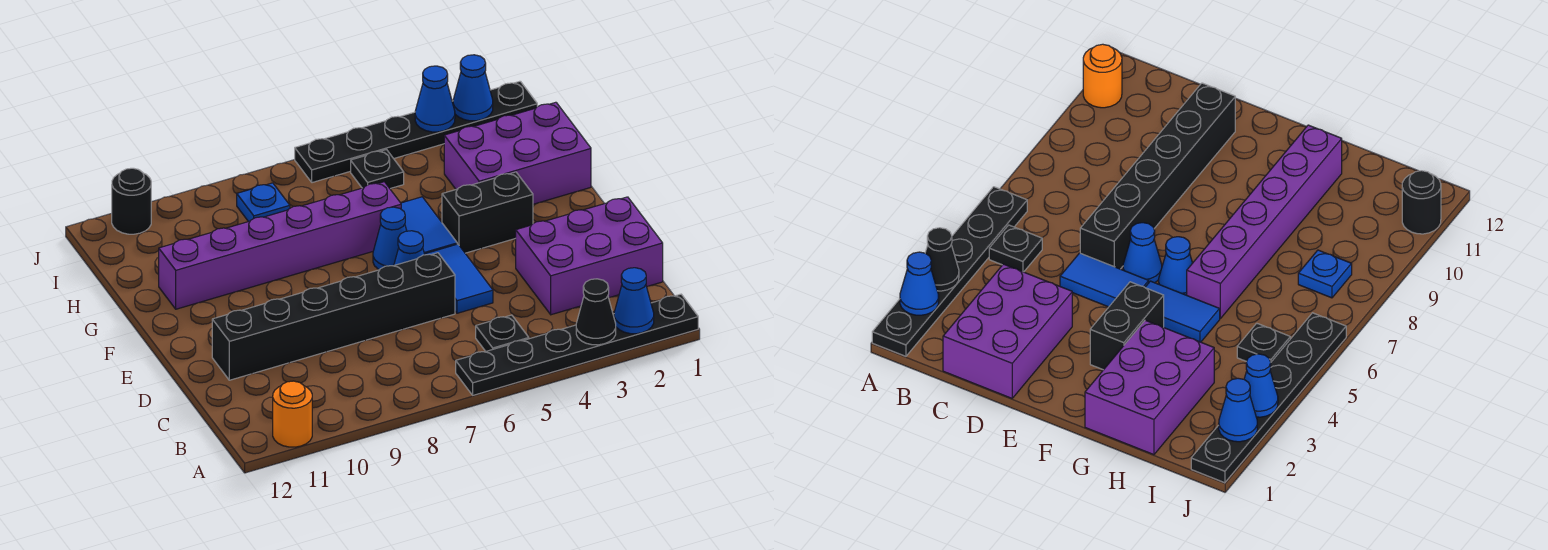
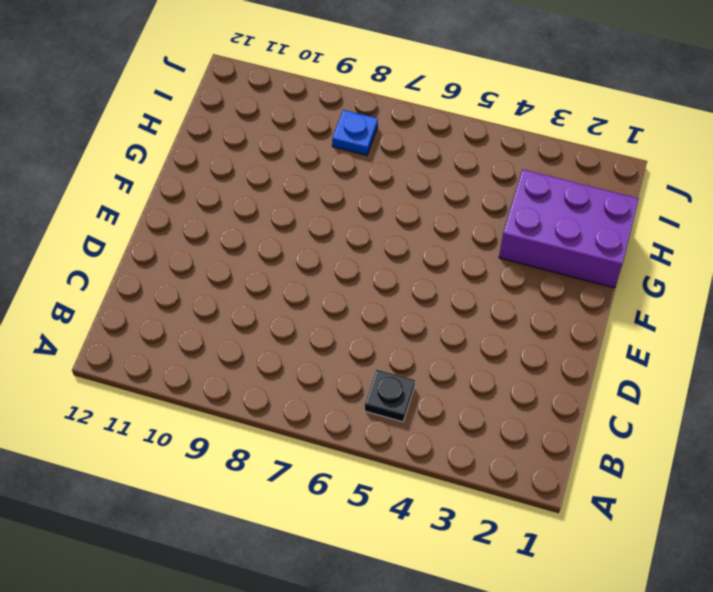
none -> black plate A1:A6 level 1
none -> orange round brick A11 level 1
none -> purple brick C1:D3 level 1

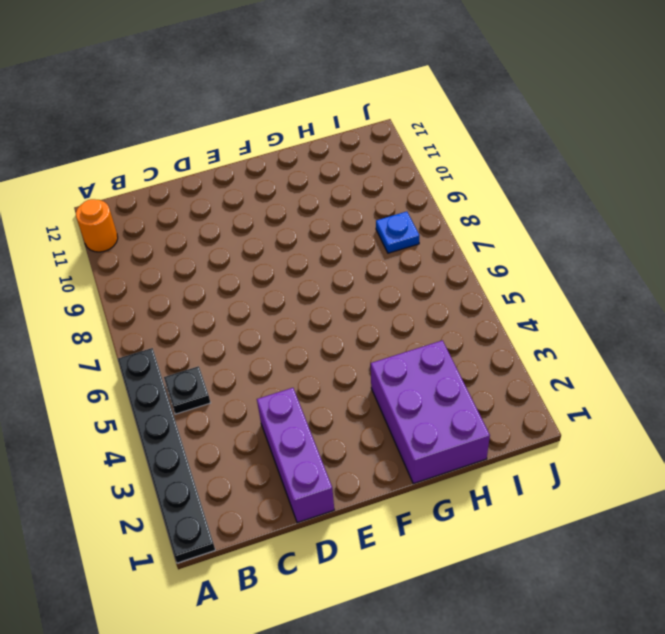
purple brick D1:D3 level 1 -> purple brick C1:D3 level 1
none -> blue tile D5:E5 level 1
none -> black brick D6:D11 level 1
none -> blue cone E6 level 1

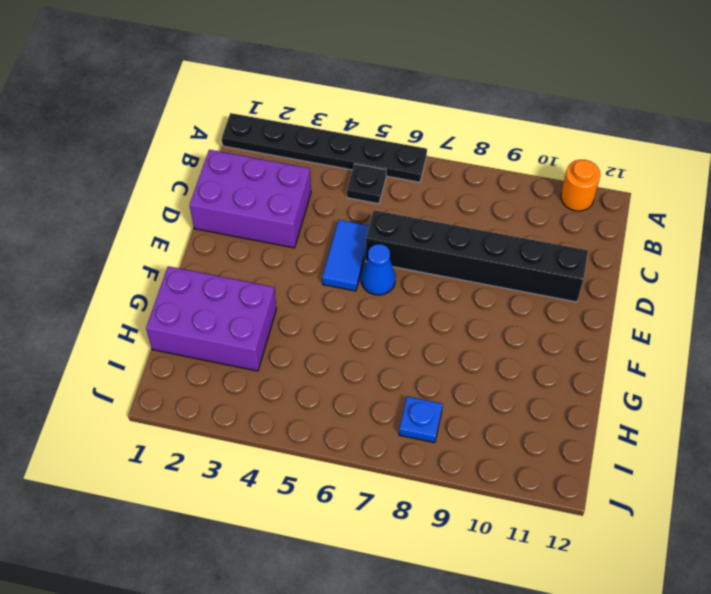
none -> black brick F3:F4 level 1
none -> blue tile F5:G5 level 1
none -> blue cone F6 level 1

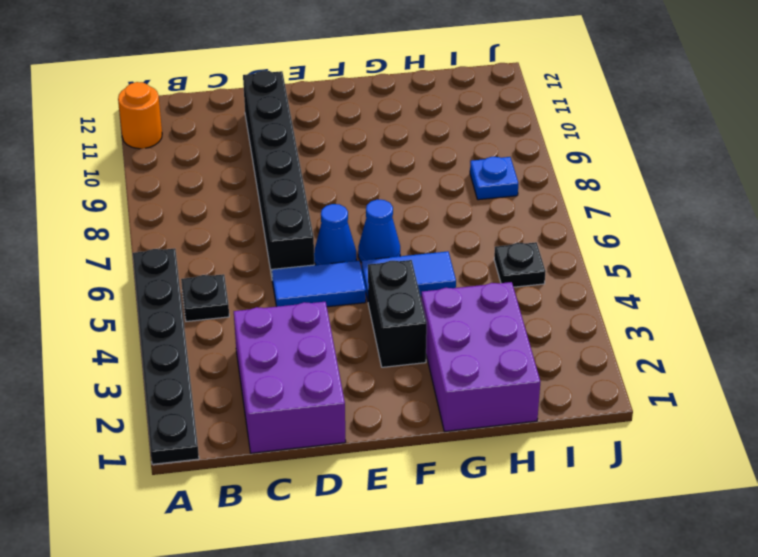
none -> purple brick G6:G11 level 1
none -> black plate J1:J6 level 1
none -> black round brick J11 level 1

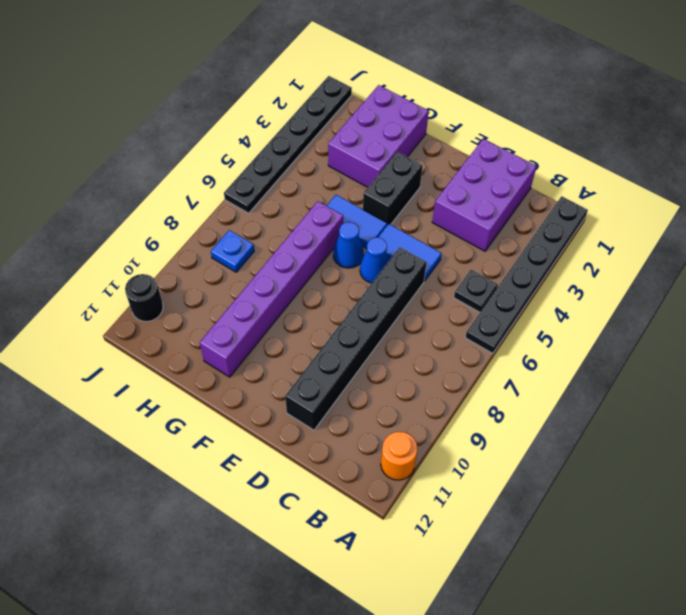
none -> black plate I5 level 1
none -> blue cone A2 level 2
none -> black cone A3 level 2

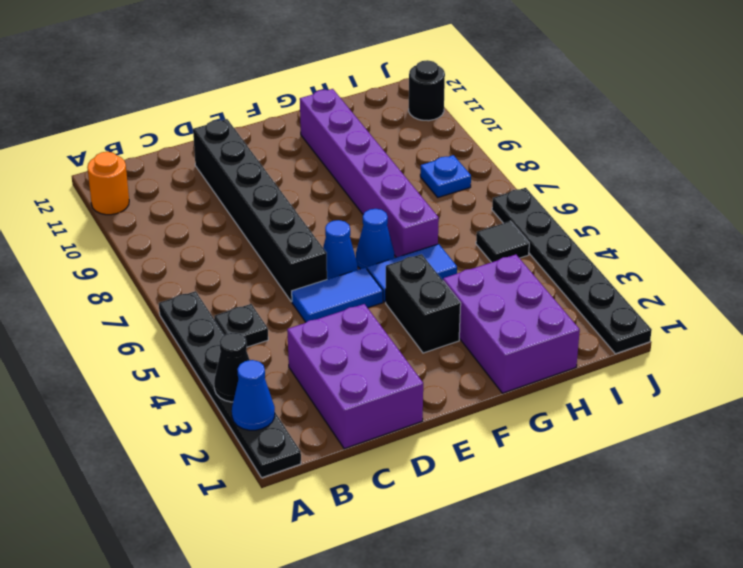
black tile I5 level 1 -> black plate I5 level 1
none -> blue cone J2 level 2
none -> blue cone J3 level 2

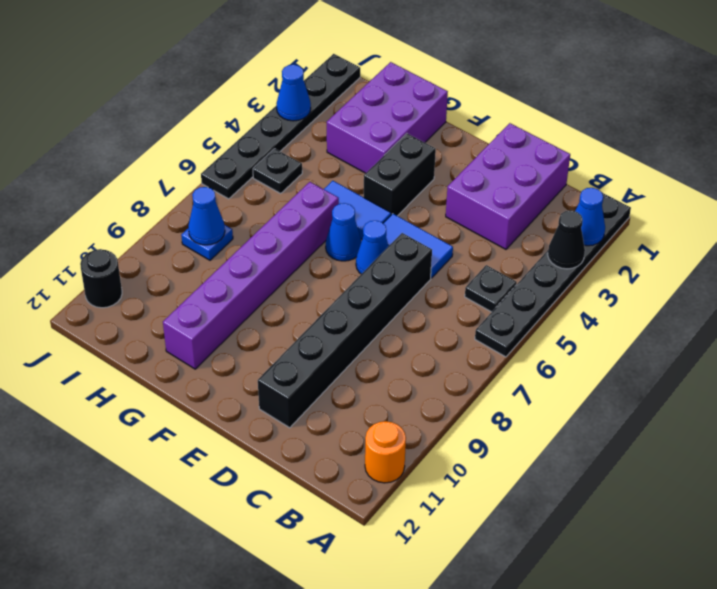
blue cone I8 level 2 -> blue cone J2 level 2

